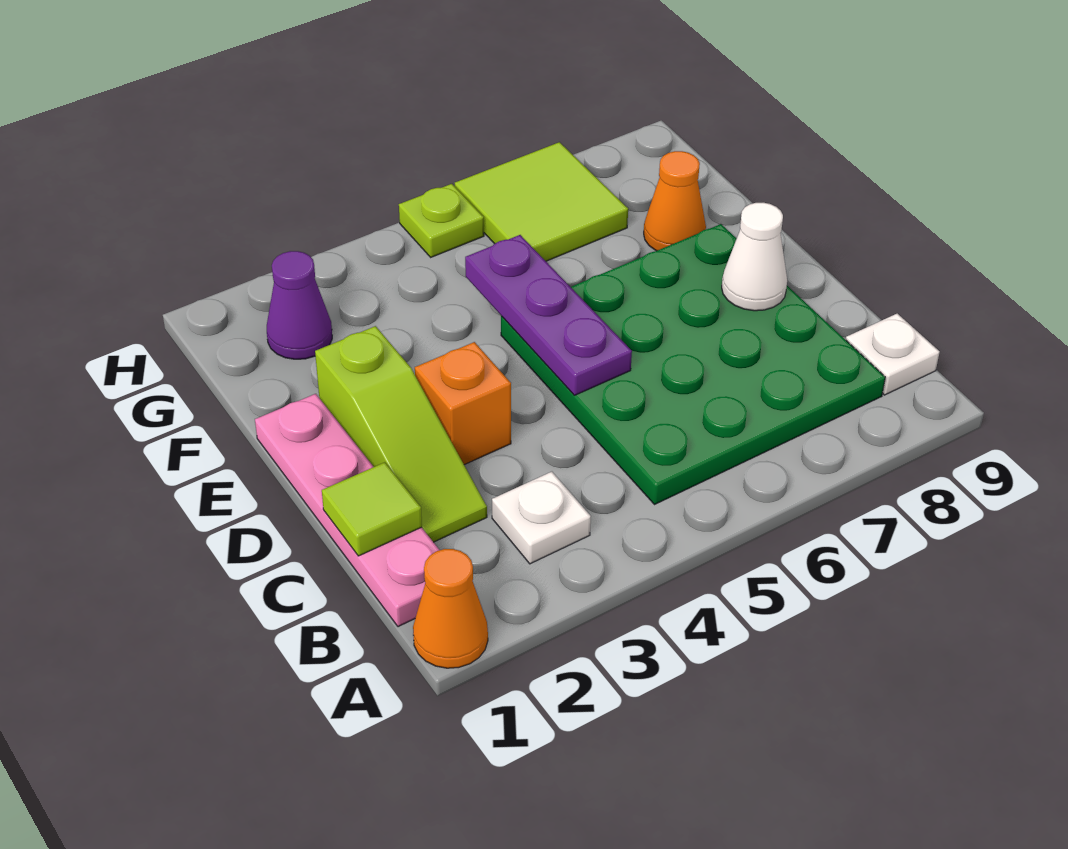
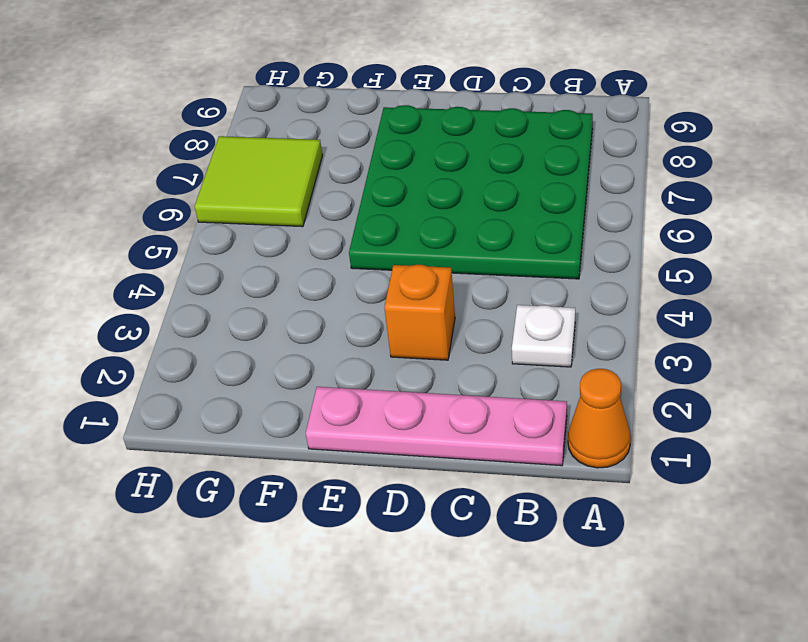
none -> white plate B9 level 1
none -> lime slope C2:E2 level 1 top E
none -> orange cone F8 level 1

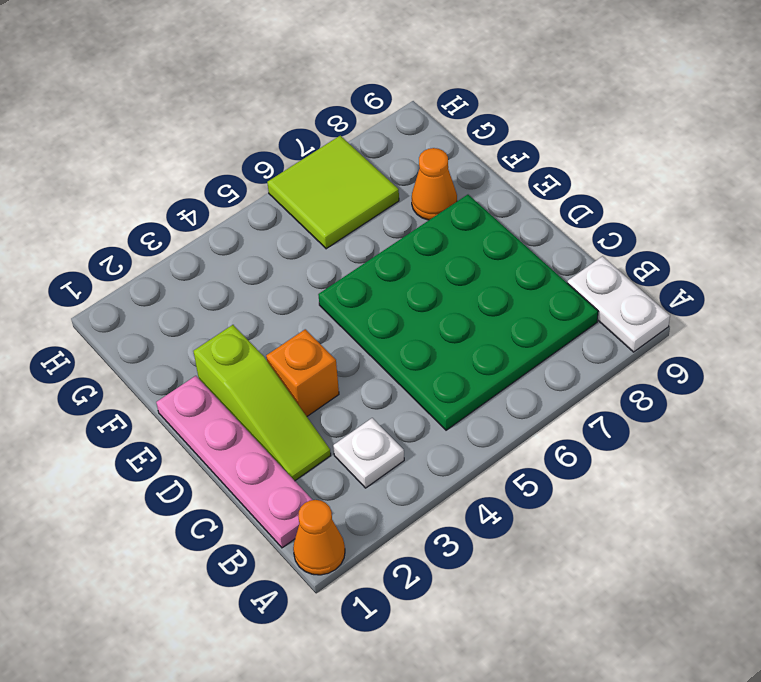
white plate A9:B9 level 1 -> white plate B9 level 1
none -> purple cone G2 level 1
none -> lime plate H5 level 1
none -> lime tile C1 level 2

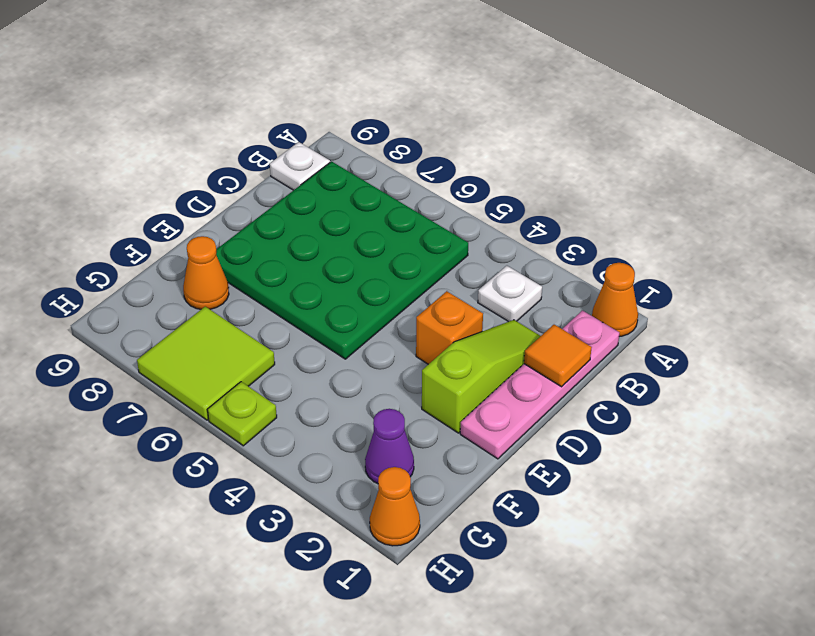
orange tile C1 level 2 -> lime tile C1 level 2
orange cone H1 level 1 -> none
none -> purple plate D5:F5 level 2
none -> white cone D8 level 2

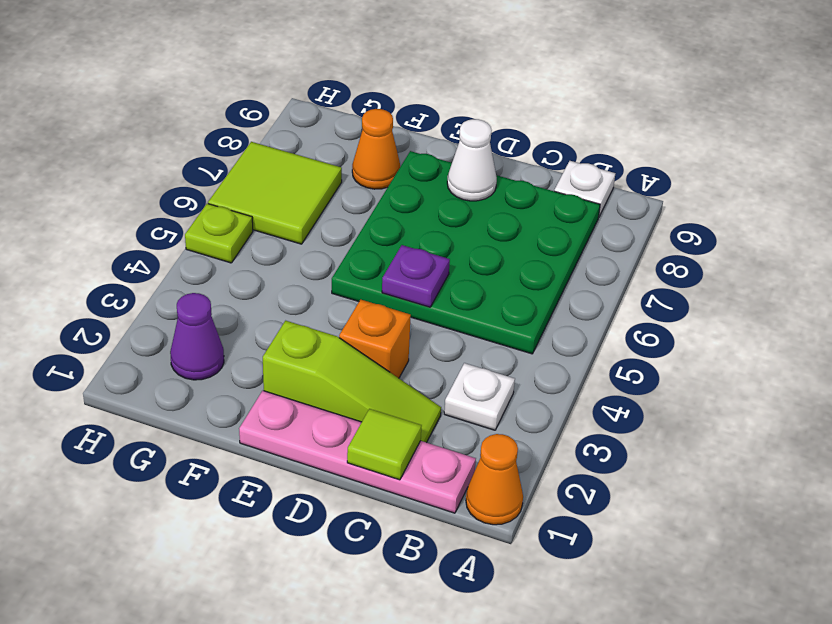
purple plate D5 level 2 -> purple plate D5:F5 level 2

